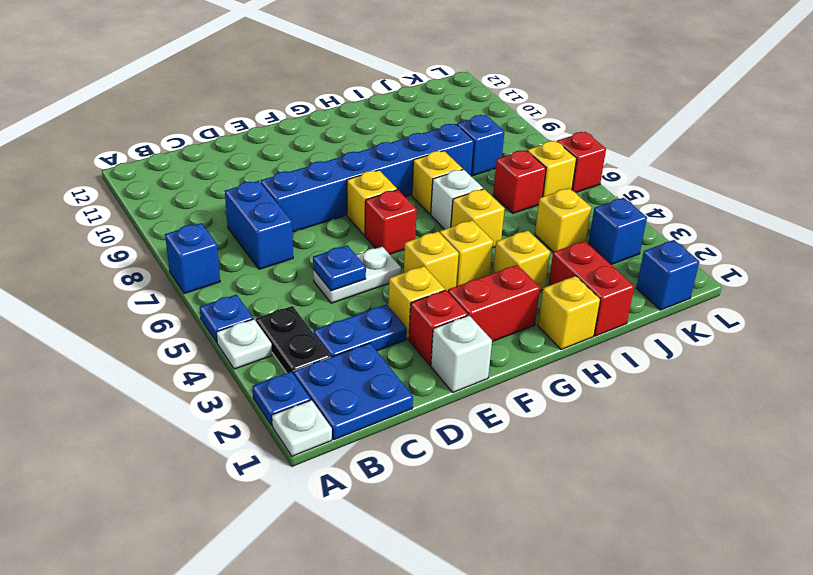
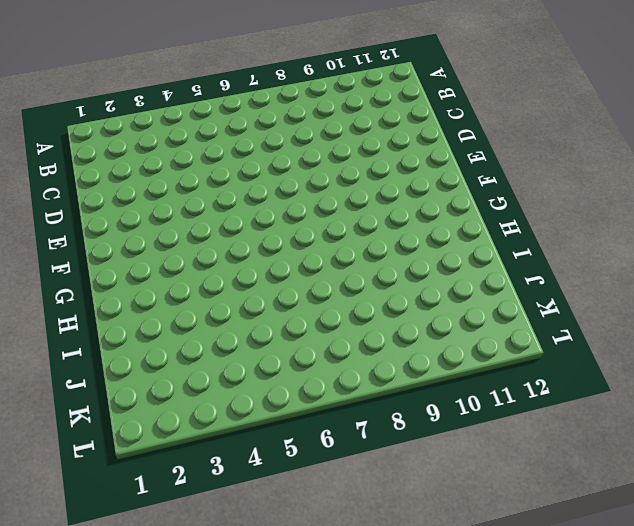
none -> white plate A1 level 1
none -> blue plate A2 level 1
none -> white plate A4 level 1
none -> blue plate A5 level 1

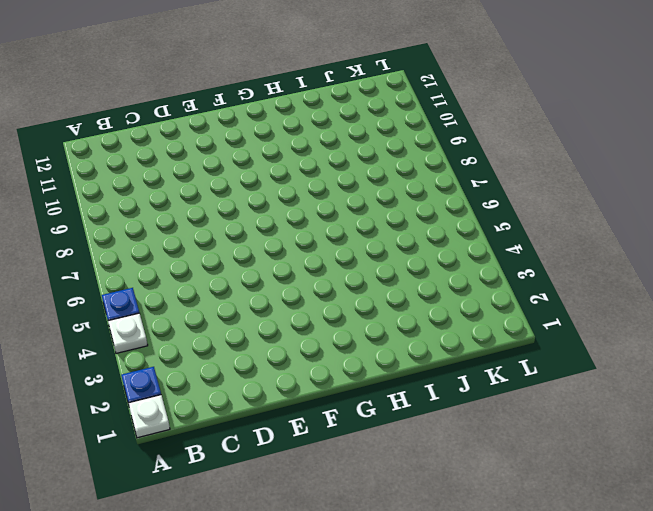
none -> blue brick A7 level 1
none -> blue plate B1:C2 level 1
none -> black plate B3:B4 level 1
none -> blue plate C3:D3 level 1

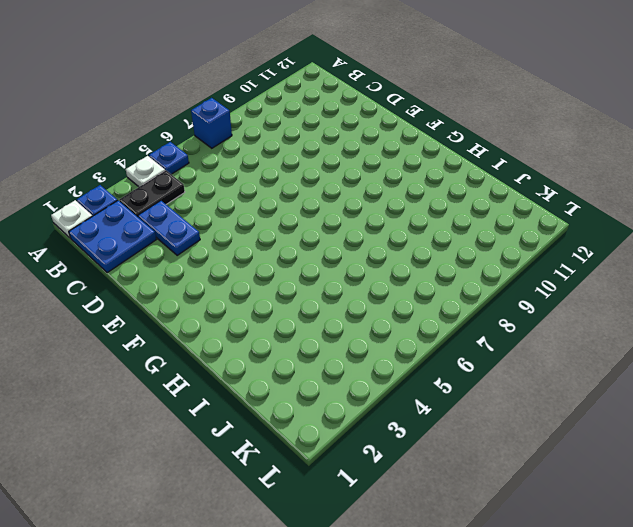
none -> blue brick C7:C8 level 1
none -> white plate D5:E5 level 1
none -> blue brick D8:I8 level 1
none -> white brick E1 level 1

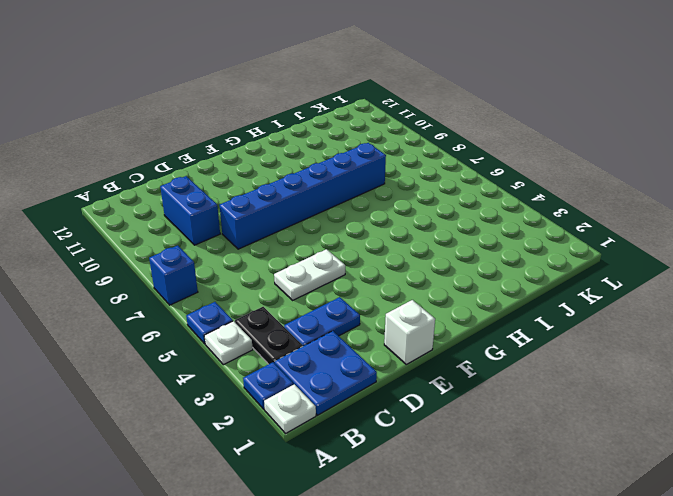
blue brick C9:C10 level 1 -> blue brick C7:C8 level 1
none -> red brick E2 level 1
none -> yellow brick E3 level 1
none -> red brick F2:G2 level 1
none -> yellow brick F4 level 1

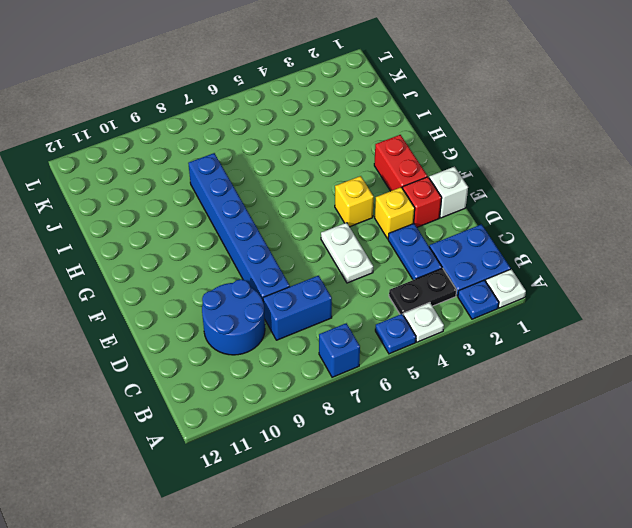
blue round brick C9:D10 level 1 -> none
none -> red brick F6 level 1
none -> yellow brick F7 level 1
none -> yellow brick G4 level 1
none -> yellow brick H1 level 1

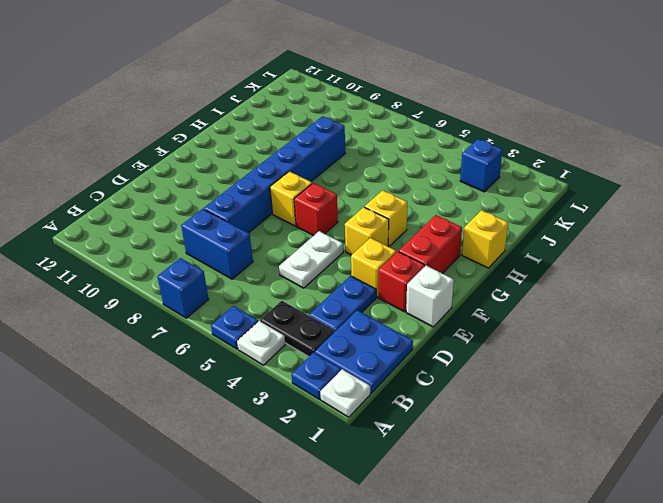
none -> yellow brick H3 level 1
none -> yellow brick H5 level 1
none -> white brick H6 level 1
none -> yellow brick H7 level 1

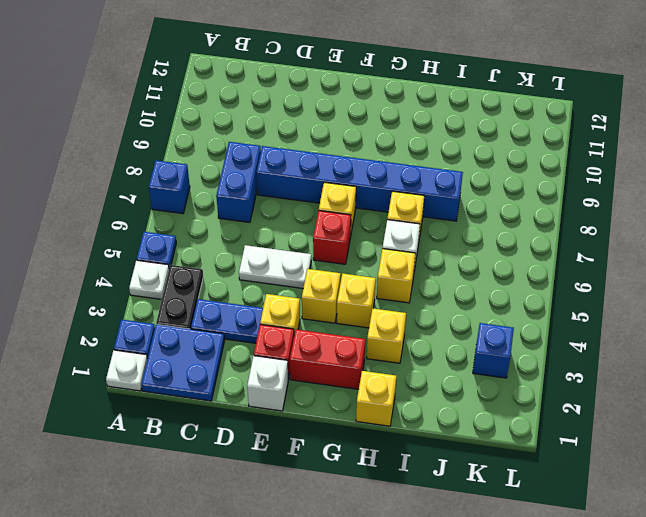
none -> red brick I1:I2 level 1
none -> yellow brick J4 level 1
none -> red brick J6 level 1
none -> blue brick J8 level 1

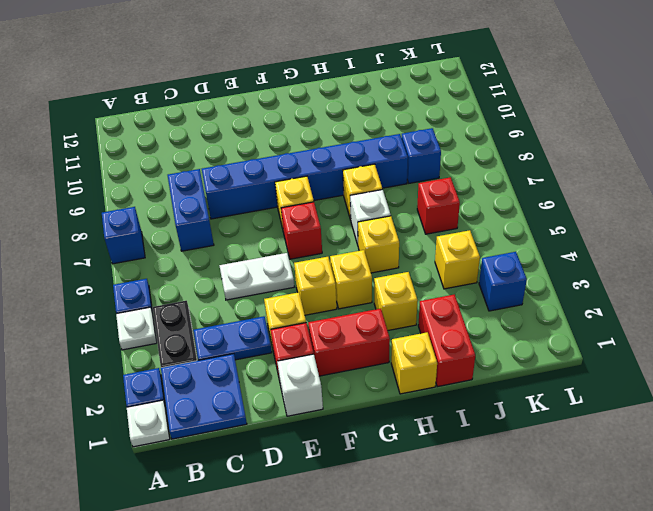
none -> blue brick K1 level 1
none -> yellow brick K6 level 1
none -> red brick L6 level 1
none -> blue plate D5 level 2

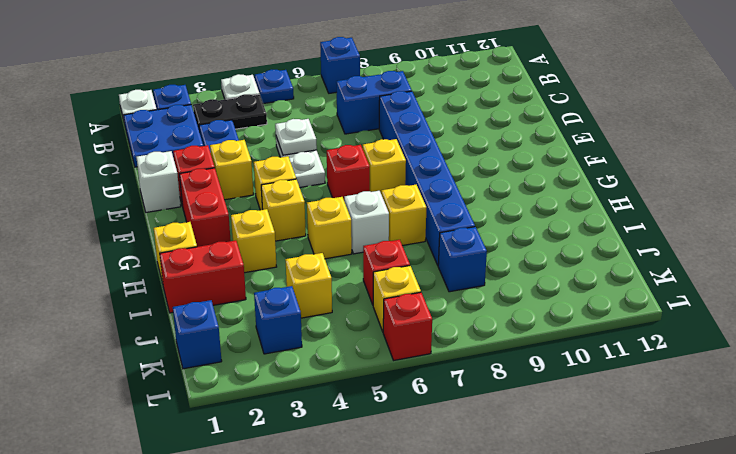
white plate D5 level 2 -> blue plate D5 level 2

